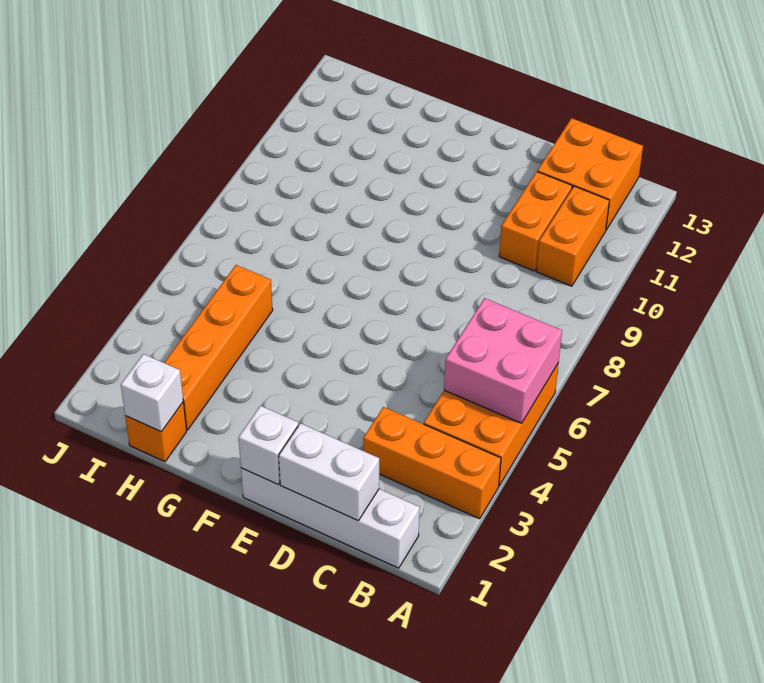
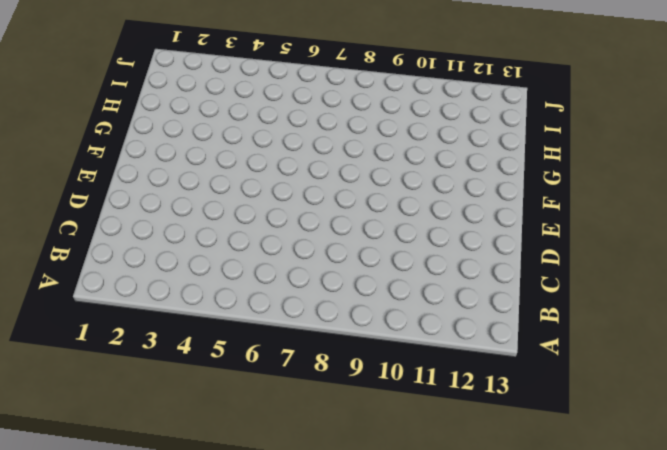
none -> orange brick A3:C3 level 1
none -> orange brick A4:B6 level 1
none -> white brick B1:E1 level 1

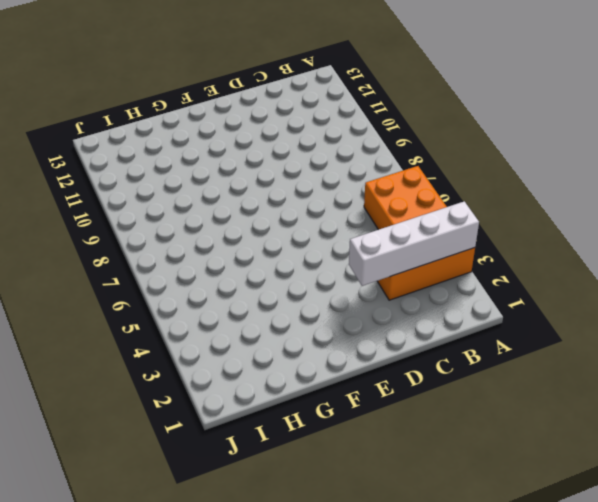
white brick A3:D3 level 2 -> white brick B1:E1 level 1
none -> orange brick B10:B11 level 1
none -> orange brick B12:C13 level 1
none -> orange brick C10:C11 level 1

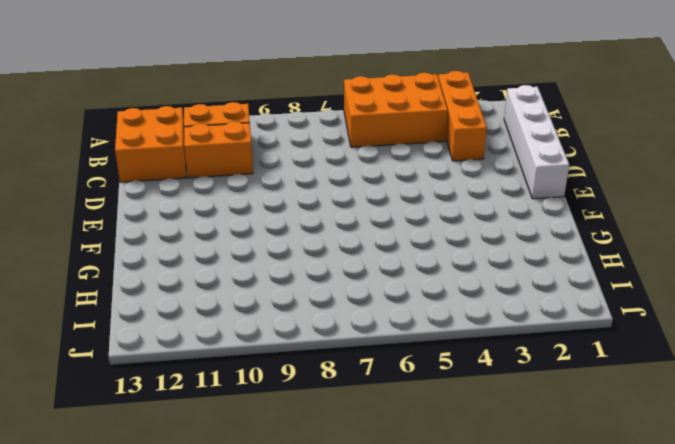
none -> orange brick H1 level 1
none -> orange brick H2:H5 level 1
none -> pink brick A5:B6 level 2

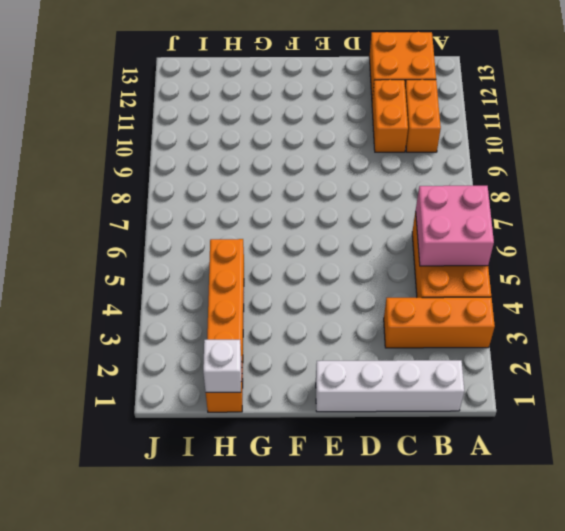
none -> white brick C1:D1 level 2
none -> white brick E1 level 2

